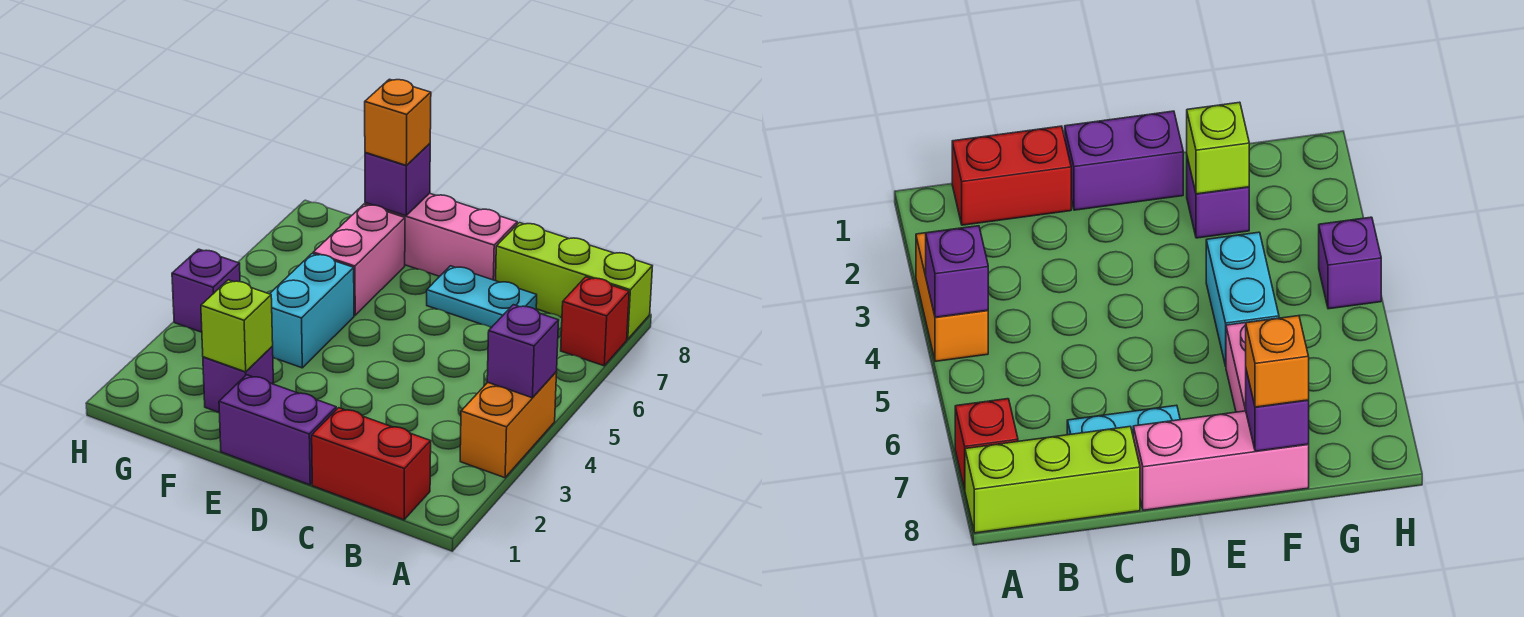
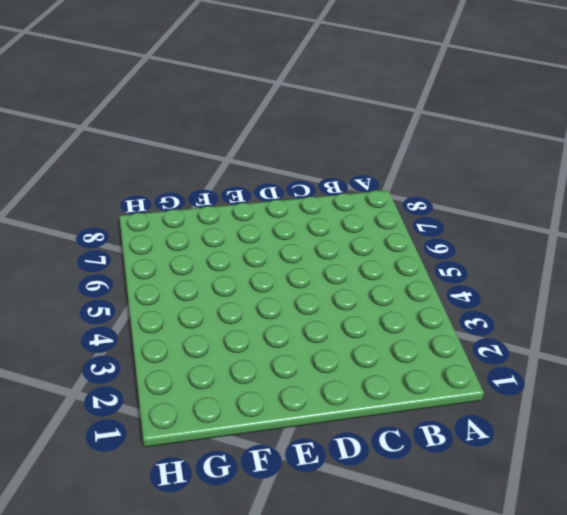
none -> orange brick A3:A4 level 1
none -> red brick A7 level 1
none -> lime brick A8:C8 level 1

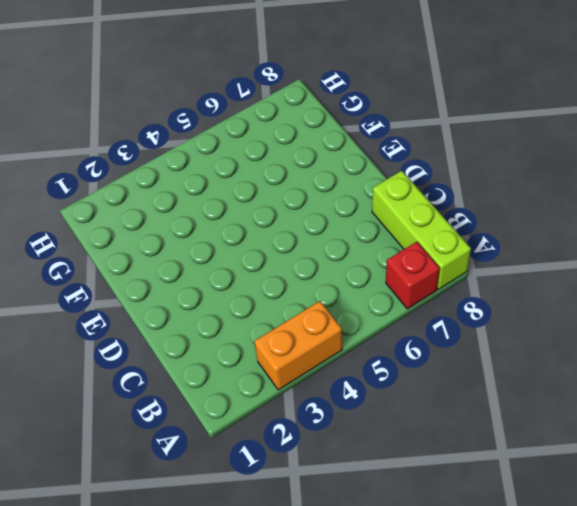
none -> red brick B1:C1 level 1
none -> cyan plate C7:D7 level 1
none -> purple brick D1:E1 level 1

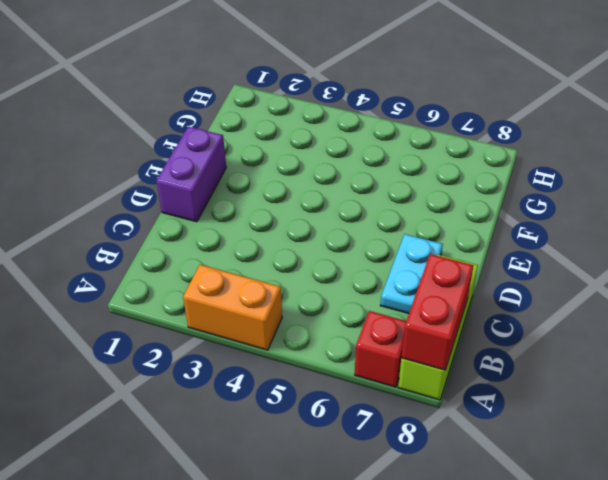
red brick A8:B8 level 2 -> red brick B1:C1 level 1
none -> pink brick D8:F8 level 1
none -> purple brick F2 level 1
none -> cyan brick F4:F5 level 1

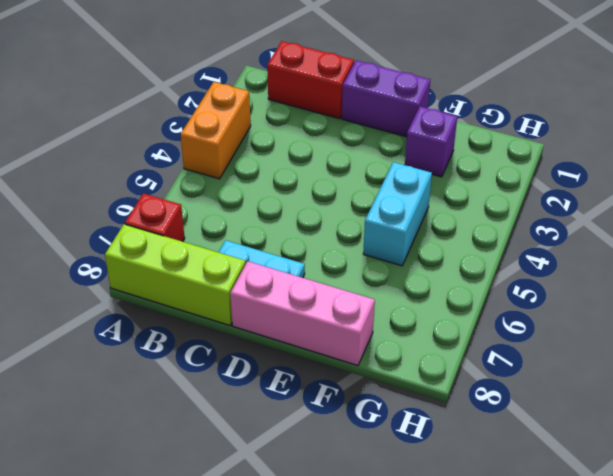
none -> pink brick F6:F7 level 1
none -> purple brick H4 level 1
none -> purple brick A4 level 2

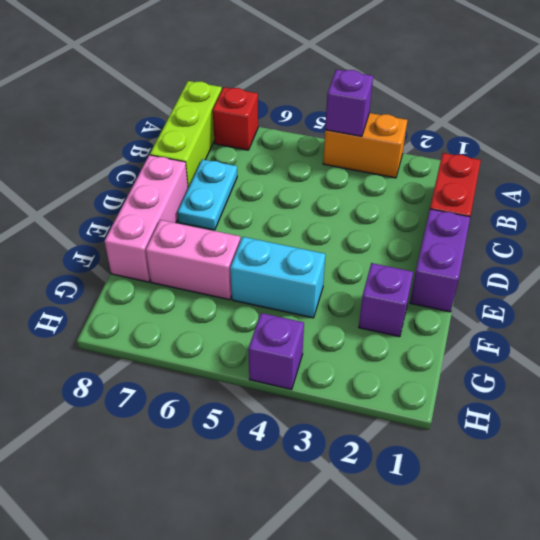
none -> lime brick F2 level 2
none -> purple brick F8 level 2
none -> orange brick F8 level 3

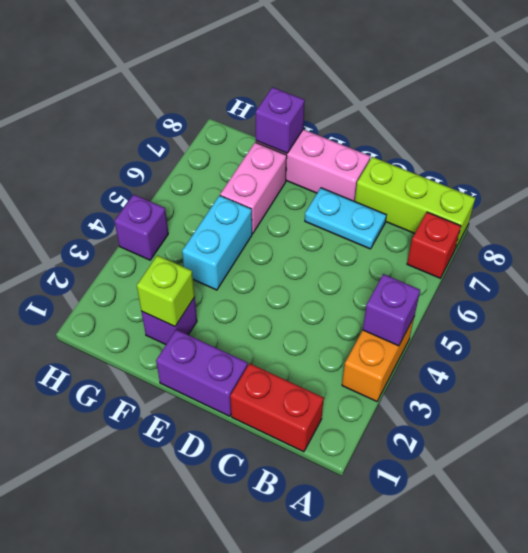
none -> orange brick F8 level 3

